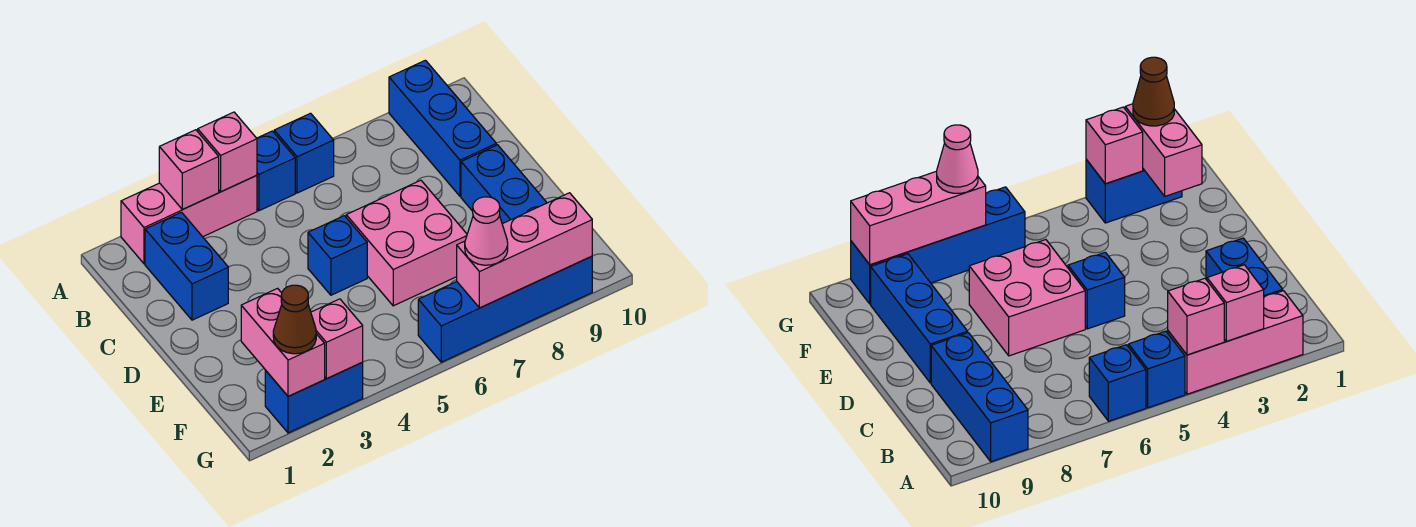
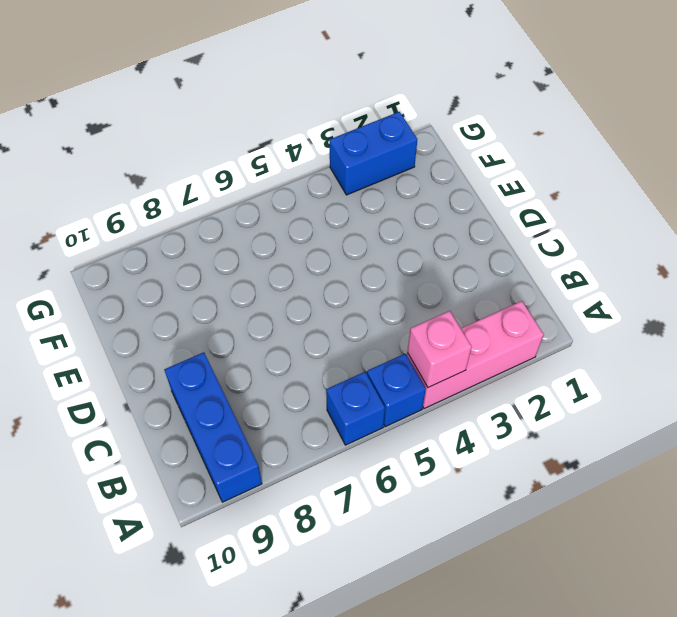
none -> blue brick B2:C2 level 1
none -> blue brick D5 level 1
none -> pink brick D6:E7 level 1

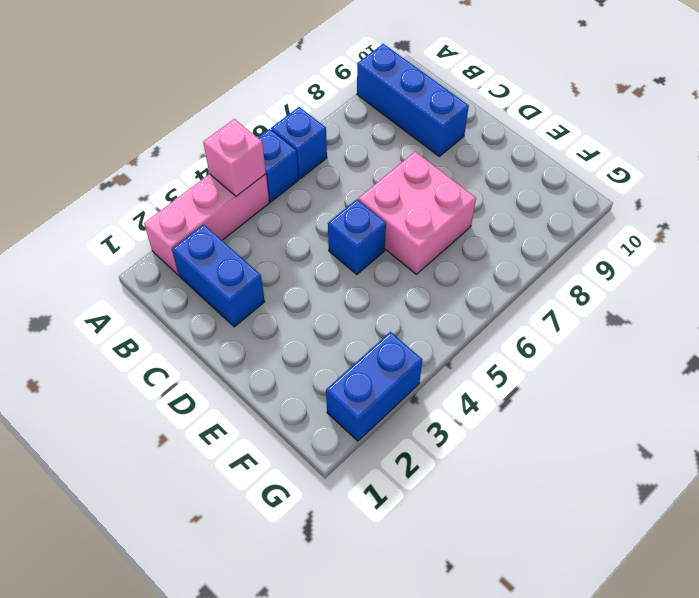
none -> blue brick D9:F9 level 1
none -> blue brick G6:G9 level 1
none -> pink brick A3 level 2

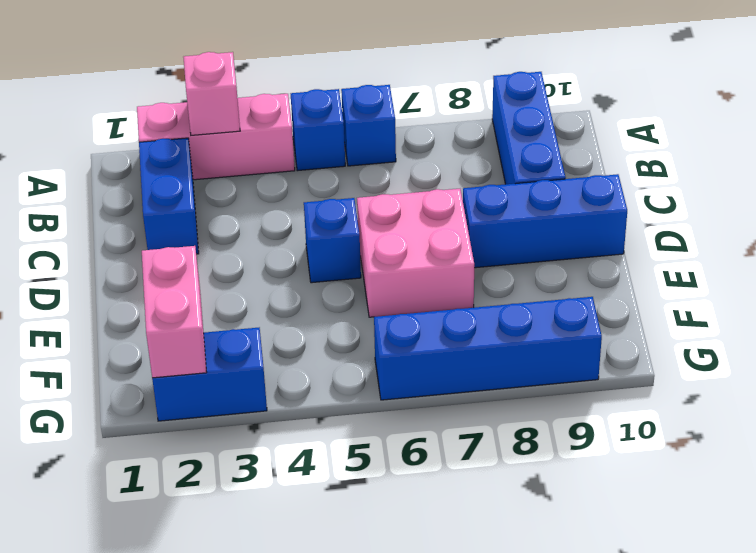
blue brick D8:D10 level 1 -> blue brick D9:F9 level 1
none -> pink brick A4 level 2
none -> pink brick G3 level 2
none -> pink brick G7:G9 level 2

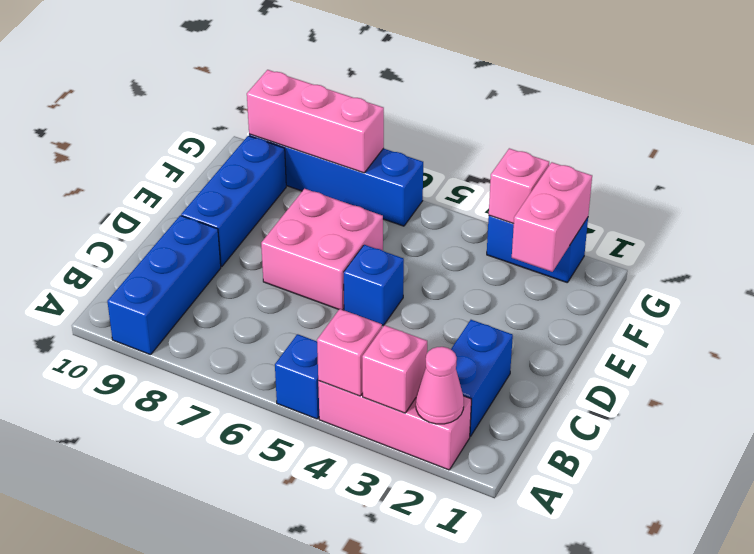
pink cone A2 level 2 -> pink cone G7 level 3
none -> blue brick A6 level 1
none -> brown cone G2 level 3

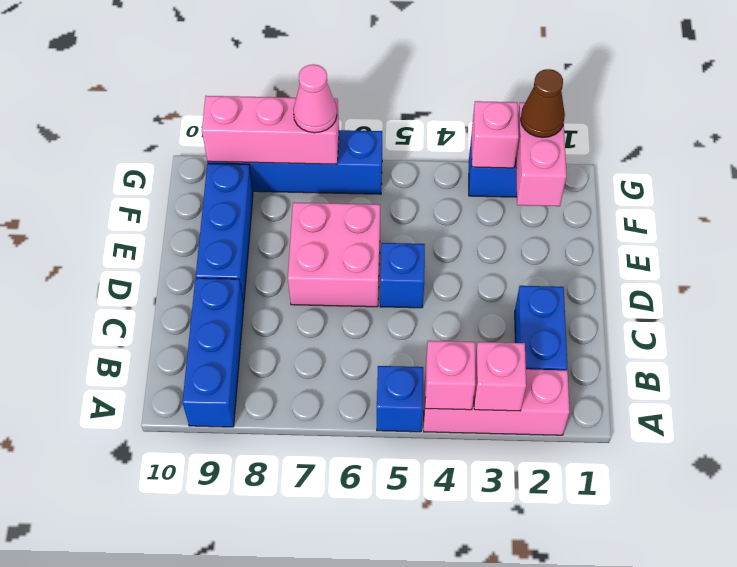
none -> blue brick A6 level 1

